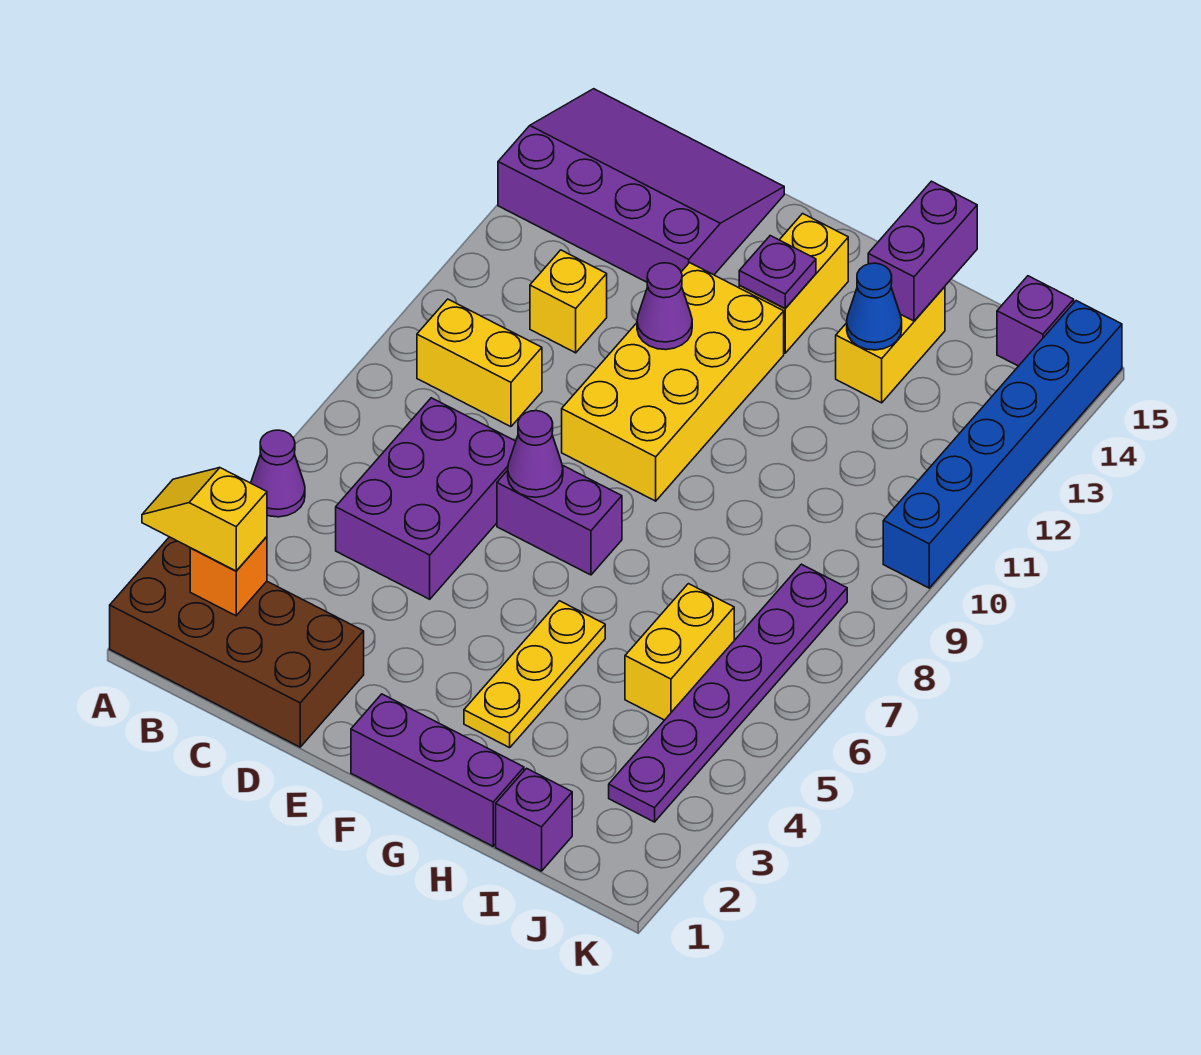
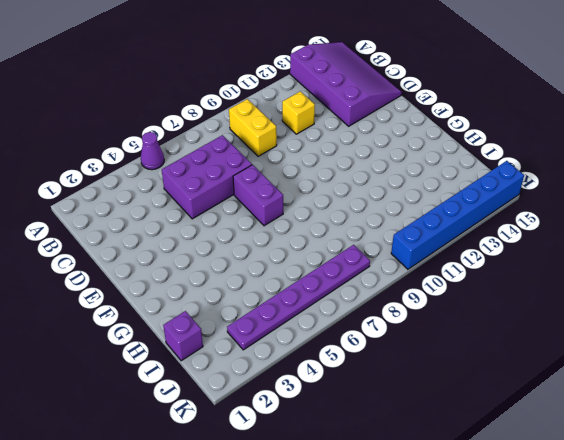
none -> brown brick A1:D2 level 1
none -> yellow brick E9:F12 level 1
none -> purple brick F1:H1 level 1

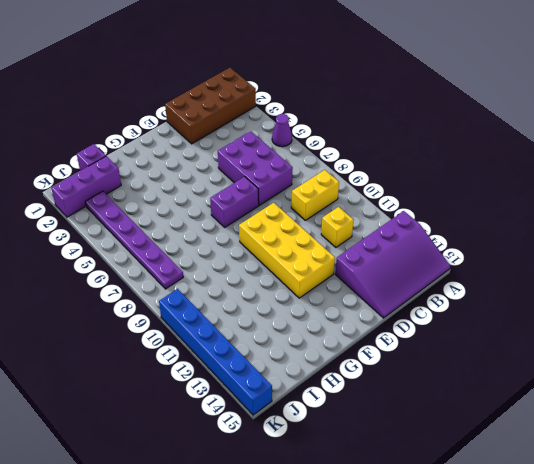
purple brick I2:K2 level 1 -> purple brick F1:H1 level 1
none -> yellow brick F13:F14 level 1
none -> yellow plate G3:G5 level 1
none -> yellow brick H13:H14 level 1

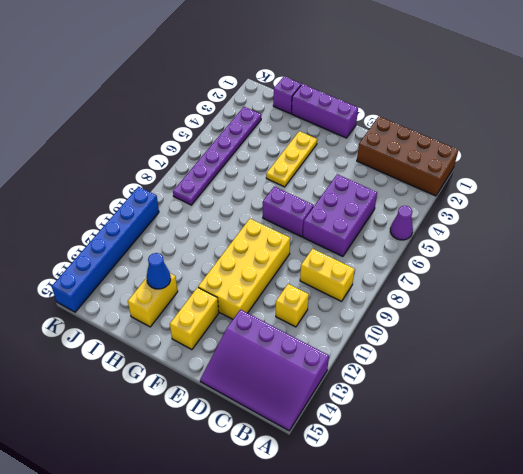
none -> yellow brick I5:I6 level 1
none -> purple brick J15 level 1
none -> orange brick B2 level 2

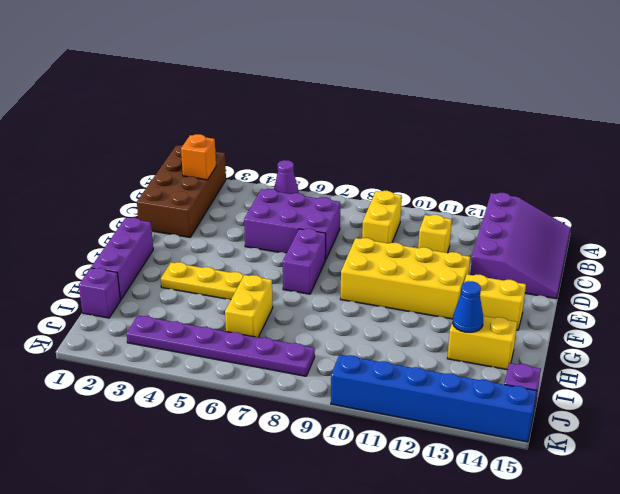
yellow brick H6:I6 level 1 -> yellow brick I5:I6 level 1
none -> purple cone E7 level 2
none -> purple cone E11 level 2
none -> purple plate F13 level 2

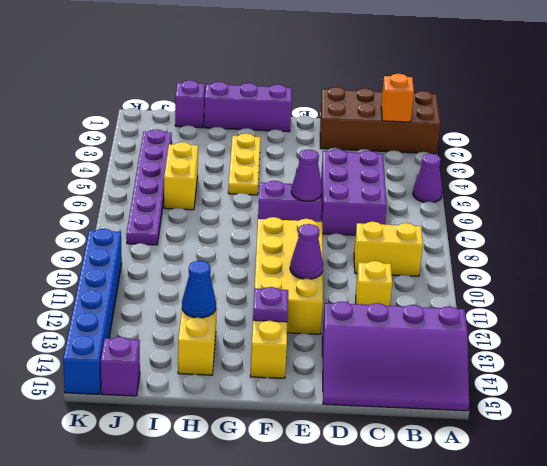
none -> purple brick H14:H15 level 2
none -> yellow slope A2:B2 level 3 top B

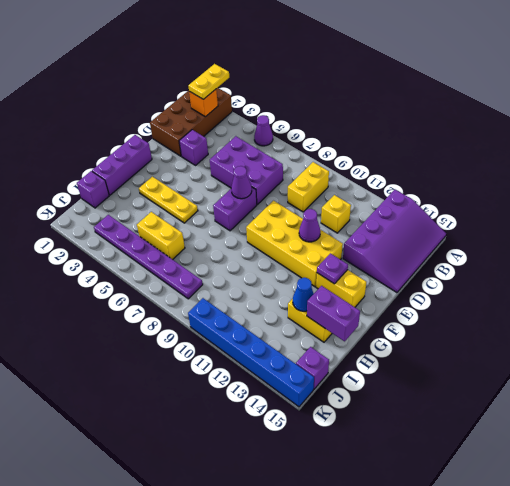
yellow plate A2:B2 level 3 -> yellow slope A2:B2 level 3 top B
purple brick D3 level 1 -> none

